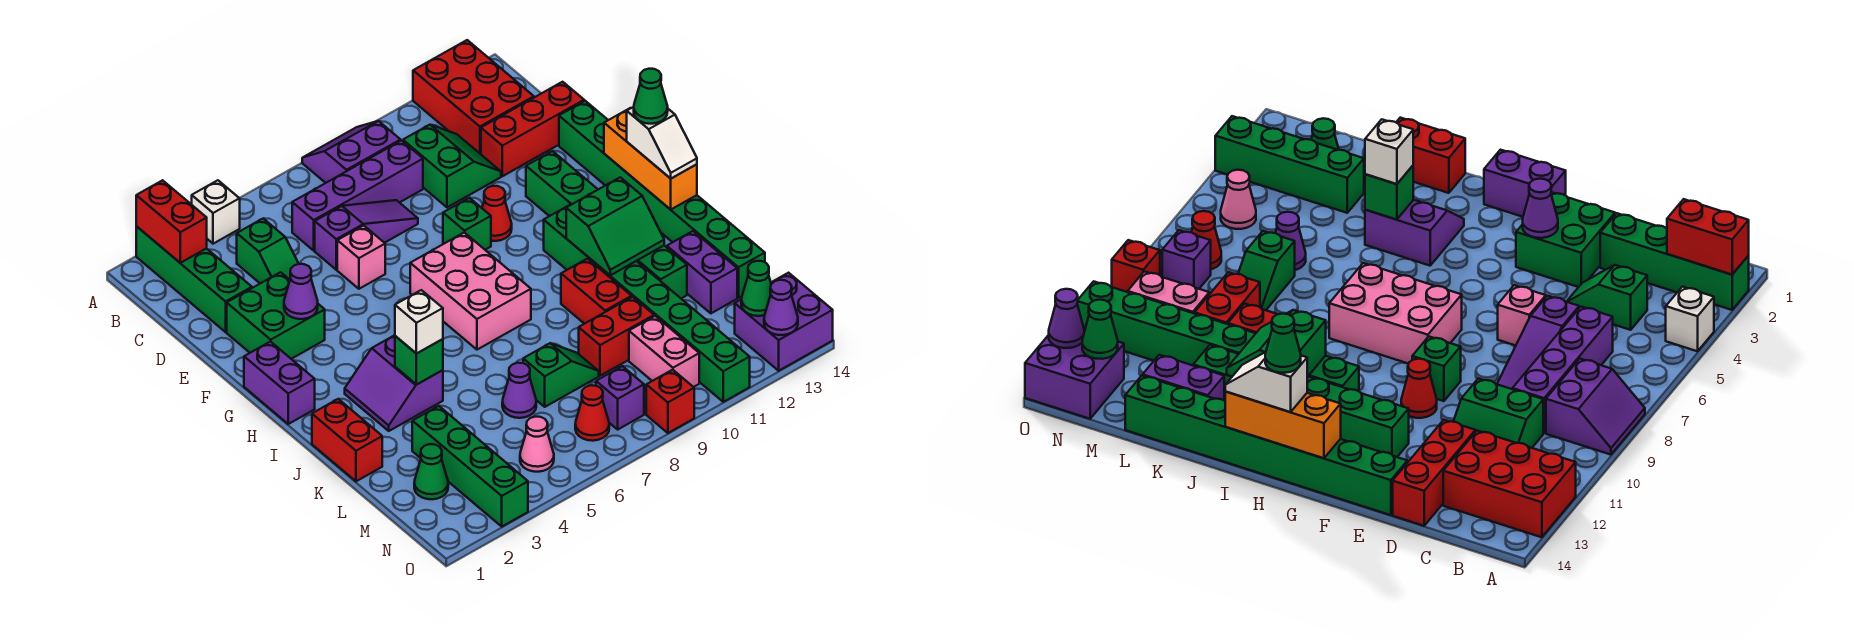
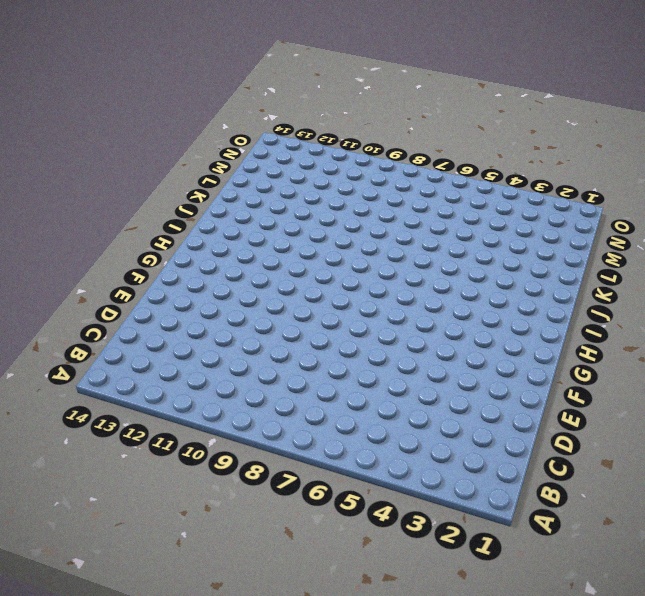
none -> green brick A2:D2 level 1
none -> white brick A4 level 1
none -> purple slope A8:B9 level 1 top B
none -> red brick A12:C13 level 1

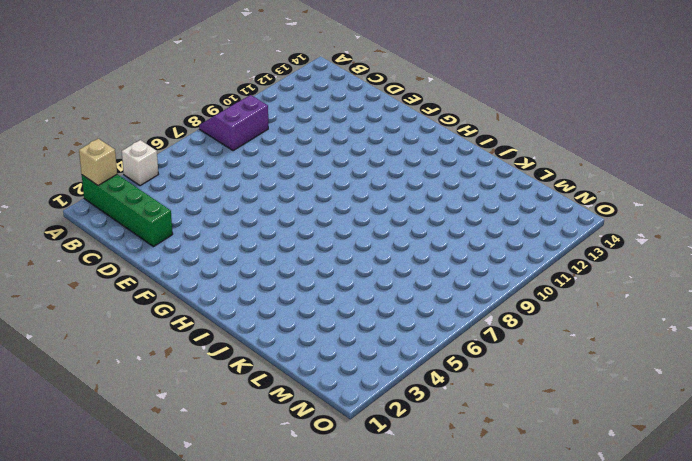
tan brick A2 level 2 -> red brick A2:B2 level 2
none -> red brick A12:C13 level 1
none -> green slope C4:D4 level 1 top C
none -> purple brick C6:C9 level 1
none -> green slope C10:D11 level 1 top 10

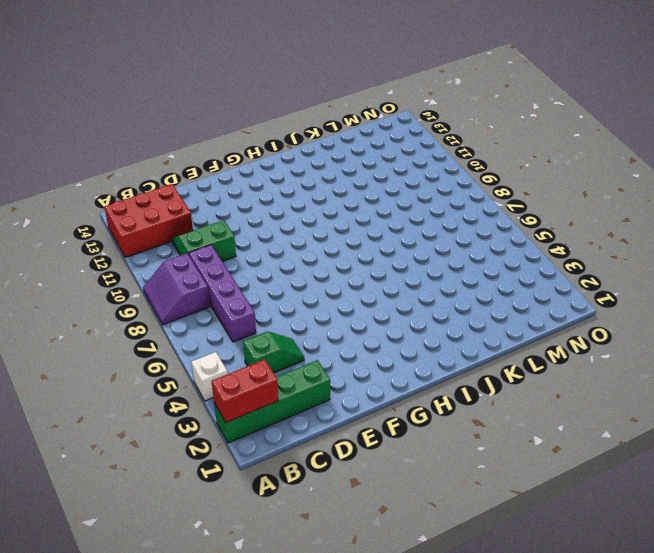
none -> purple slope D6:D8 level 1 top 6
none -> red brick D12:D14 level 1
none -> green brick E2:F3 level 1
none -> pink brick E6 level 1

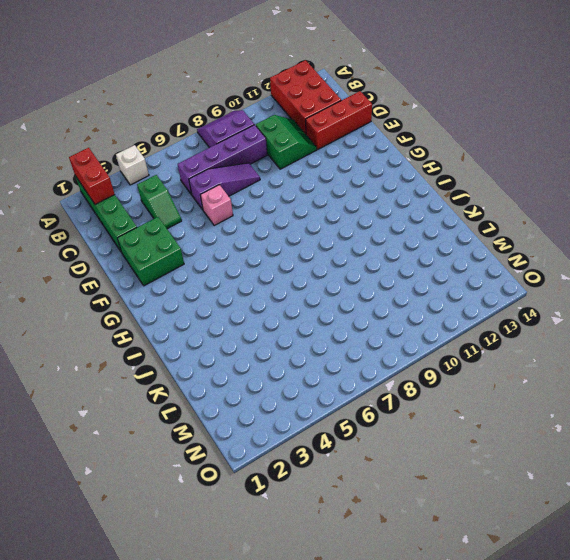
none -> green brick E14:L14 level 1
none -> green brick F9 level 1
none -> red cone F10 level 1
none -> green brick F12:K12 level 1

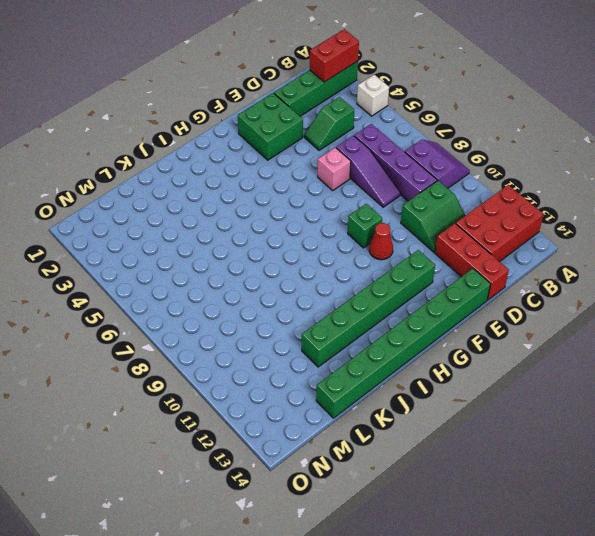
none -> purple brick G1:H1 level 1
none -> pink brick G7:I8 level 1
none -> green brick H11:O11 level 1
none -> purple slope I3:J4 level 1 top 4

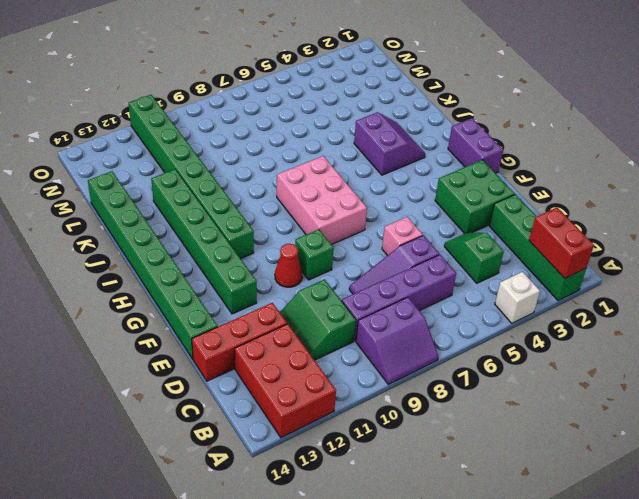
none -> red brick J1:K1 level 1
none -> red brick J10:K10 level 1
none -> purple brick K13:L13 level 1
none -> green brick L3:O3 level 1

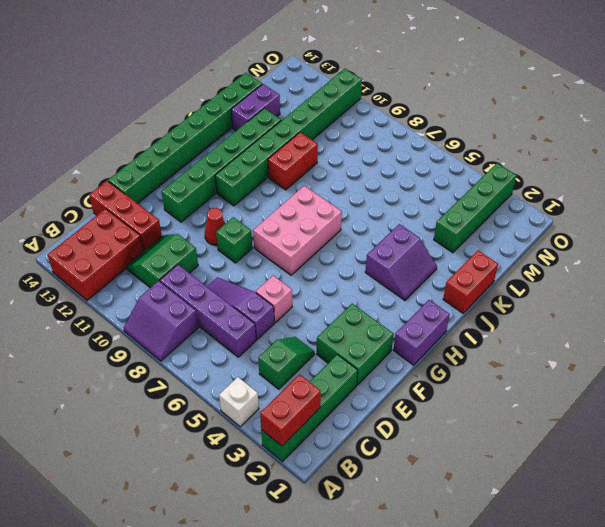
none -> purple cone L6 level 1
none -> green slope L7:L8 level 1 top 7
none -> red brick L9:L10 level 1
none -> green cone M2 level 1

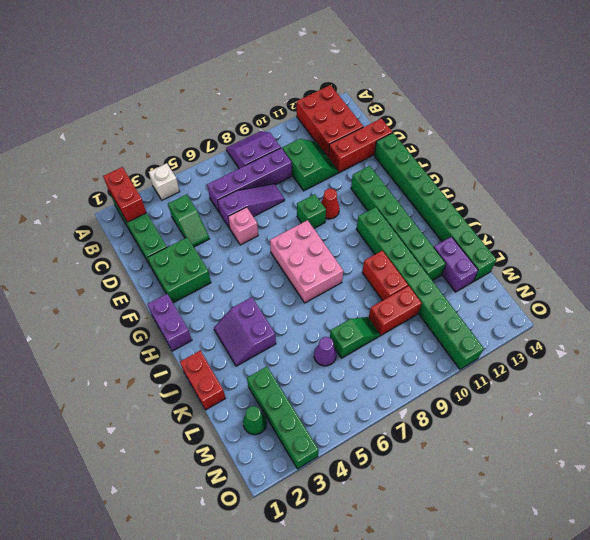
none -> pink brick M10:N10 level 1
none -> pink cone N5 level 1
none -> red cone N7 level 1
none -> purple brick N8 level 1

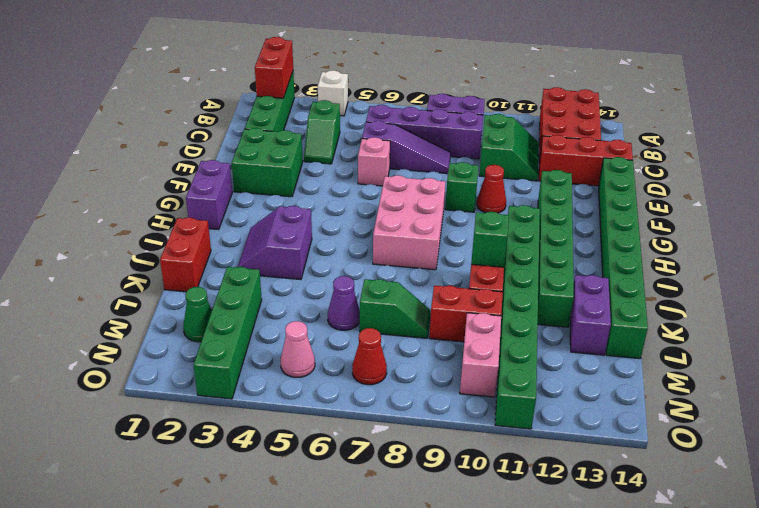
green brick J10 level 2 -> green brick J4 level 2
none -> purple brick N8 level 1
none -> purple brick N13:O14 level 1
none -> red brick O9 level 1
none -> purple cone F3 level 2

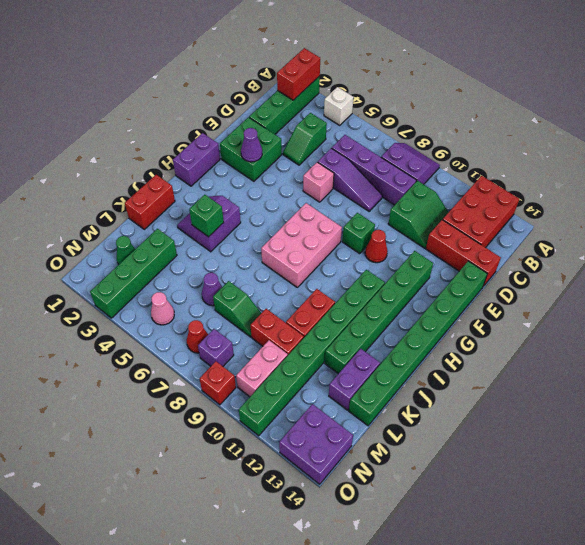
none -> orange brick G14:I14 level 2
none -> green slope I11:J12 level 2 top I
none -> green cone N13 level 2
none -> purple cone O13 level 2

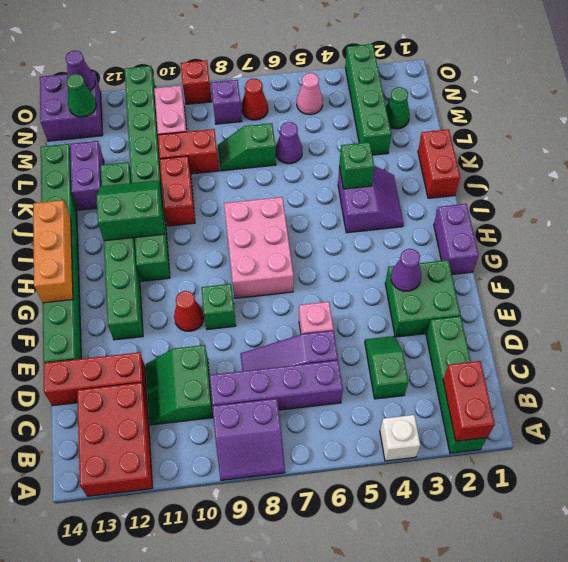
none -> white slope H14:I14 level 3 top H
none -> white brick J4 level 3
none -> green cone H14 level 4

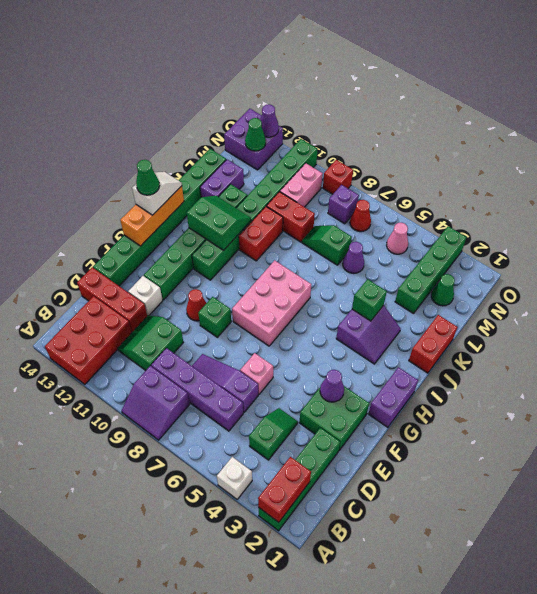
white brick E12 level 1 -> white brick J4 level 3

